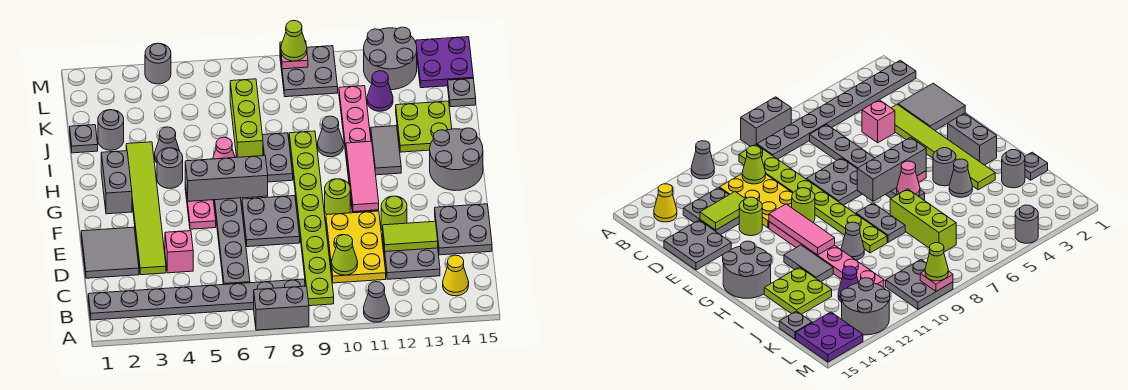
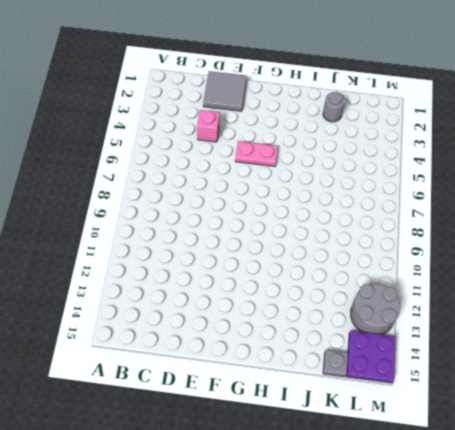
none -> grey brick A7:A8 level 1
none -> grey cone A11 level 1
none -> grey plate B1:B8 level 1
none -> lime plate B9:I9 level 1

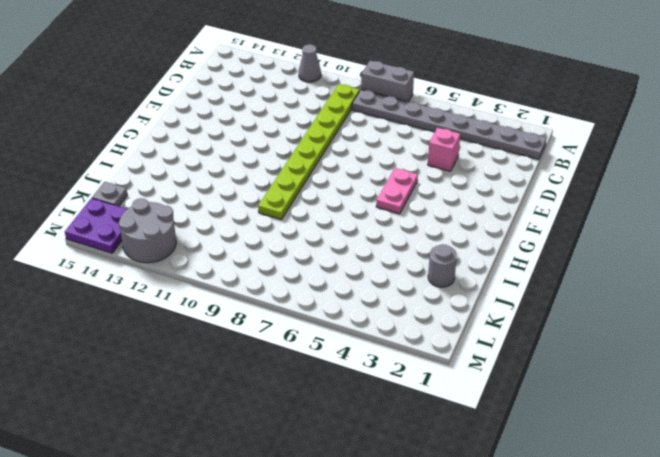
none -> yellow cone B14 level 1
none -> grey plate C6:H6 level 1
none -> yellow plate C10:E11 level 1
none -> grey plate C12:D13 level 1

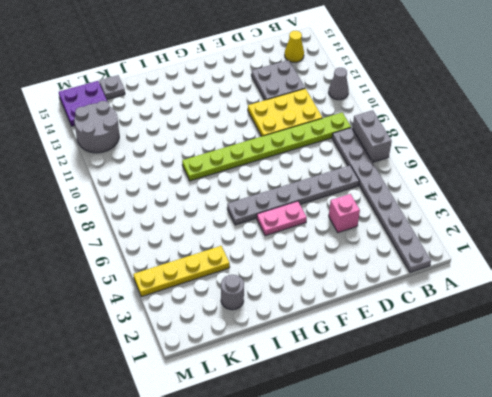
yellow plate J4:M4 level 1 -> grey round brick M4 level 1
none -> grey tile D1:E2 level 1
none -> lime tile D3:I3 level 1
none -> grey plate D14:E15 level 1
none -> grey plate E7:F8 level 1

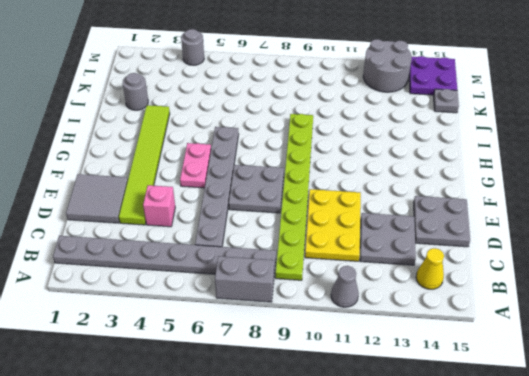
none -> lime round brick E12 level 1
none -> lime round brick F10 level 1
none -> pink plate F11:K11 level 1
none -> grey brick G2:H2 level 1

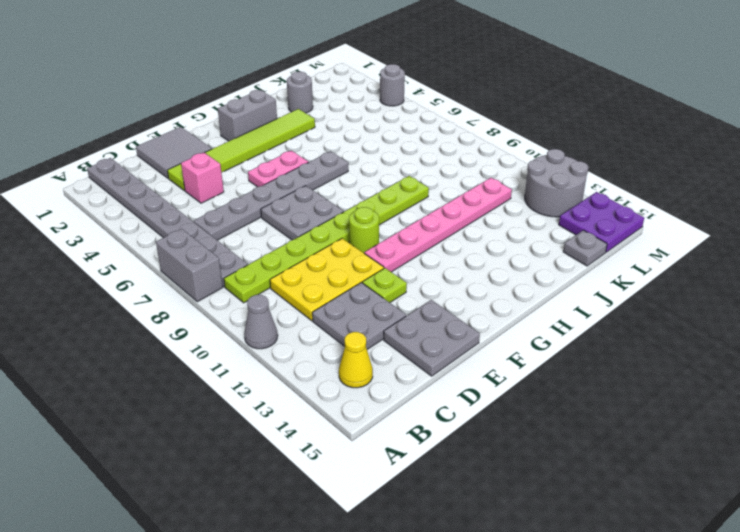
lime plate E12 level 1 -> lime round brick E12 level 1
none -> grey round brick G14:H15 level 1
none -> grey round brick H4 level 1
none -> grey plate H8:I8 level 1
none -> grey tile H12:I12 level 1

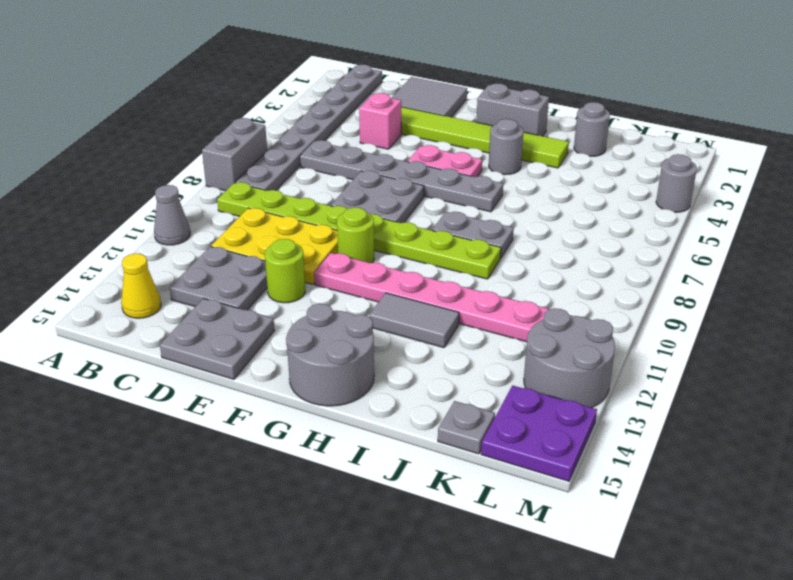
none -> grey cone I4 level 1
none -> lime brick I7:K7 level 1
none -> grey cone I10 level 1
none -> lime plate I13:J14 level 1

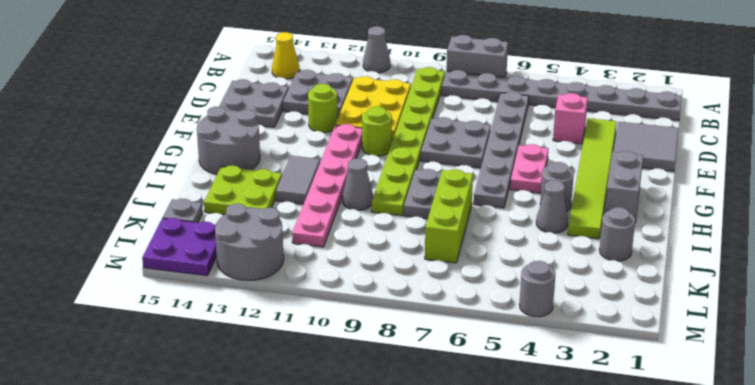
none -> grey plate J1 level 1
none -> purple cone K12 level 1
none -> grey plate L9:M10 level 1
none -> lime cone C10 level 2

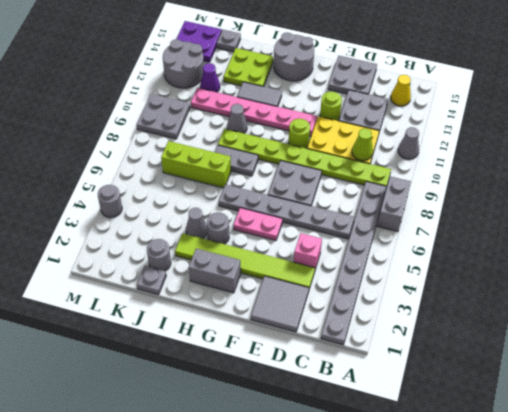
none -> lime tile D12:D13 level 2
none -> pink tile F11:H11 level 2
none -> grey brick G5:G7 level 2
none -> pink cone H6 level 2

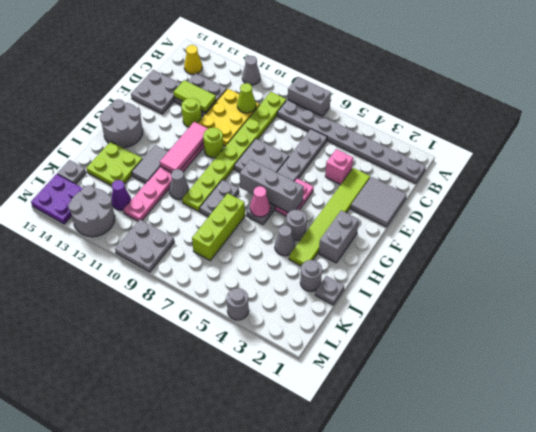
none -> pink plate M9 level 2
none -> lime cone M9 level 3

